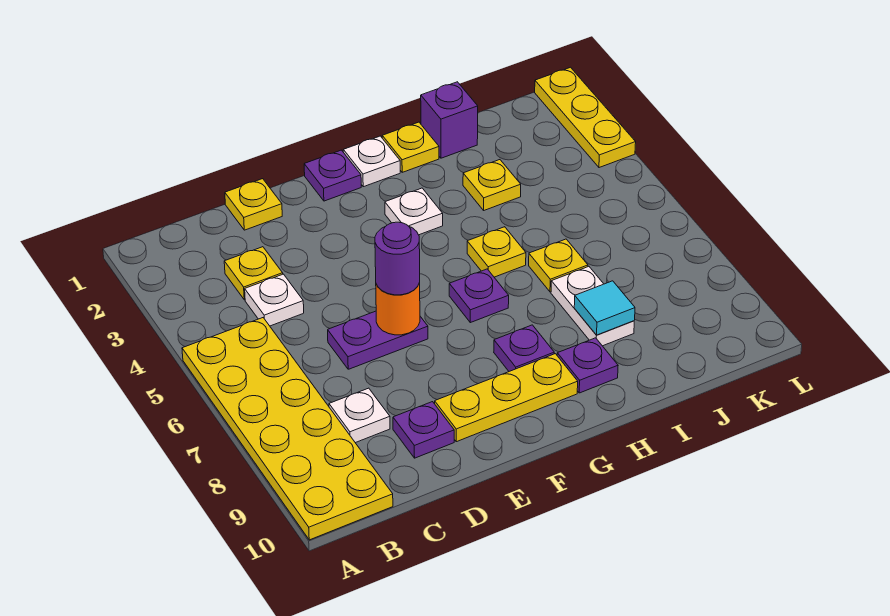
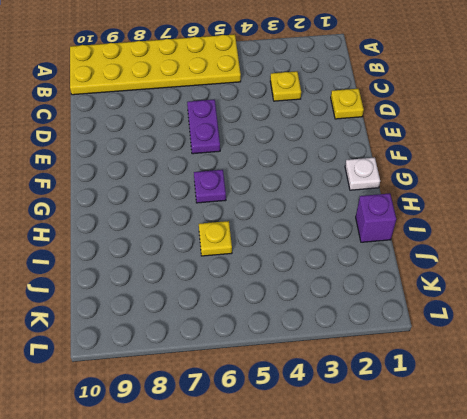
none -> white plate C4 level 1
none -> white plate C8 level 1
none -> purple plate D9 level 1

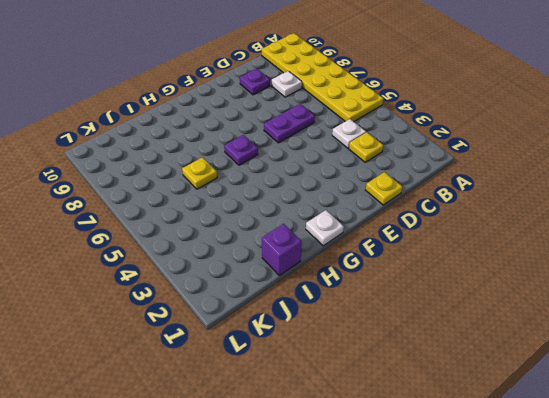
none -> yellow plate E9:G9 level 1
none -> purple plate F1 level 1
none -> white plate G3 level 1

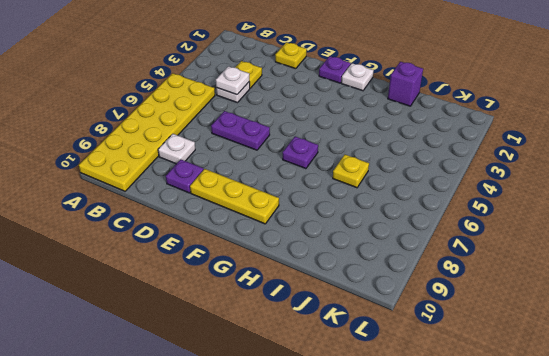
white plate C4 level 2 -> white plate G3 level 1
none -> purple plate G8 level 1
none -> yellow plate H1 level 1
none -> yellow plate H5 level 1

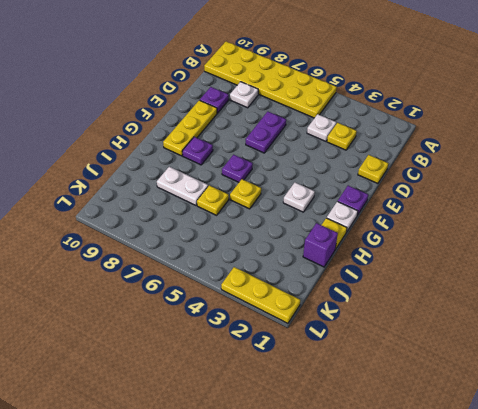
none -> purple plate H9 level 1
none -> yellow plate I3 level 1
none -> orange round brick E6 level 2

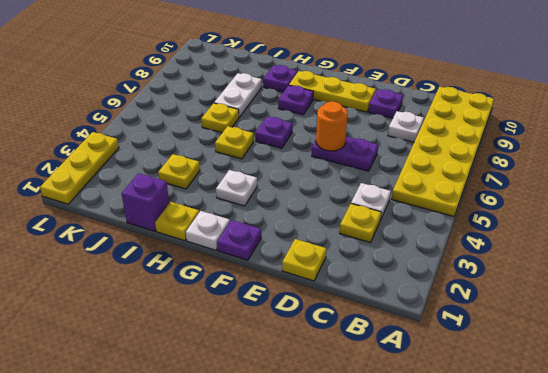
none -> cyan tile I8 level 2
none -> purple round brick E6 level 3

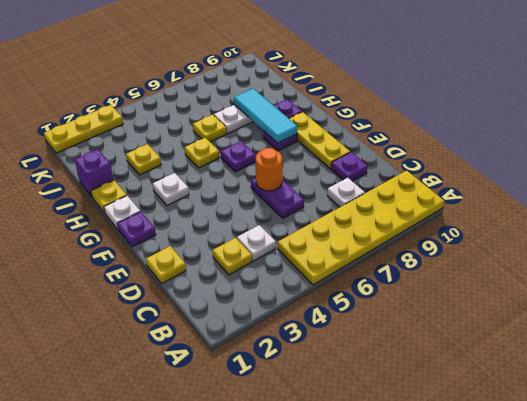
cyan tile G8:I8 level 2 -> cyan tile I8 level 2
none -> purple round brick E6 level 3

